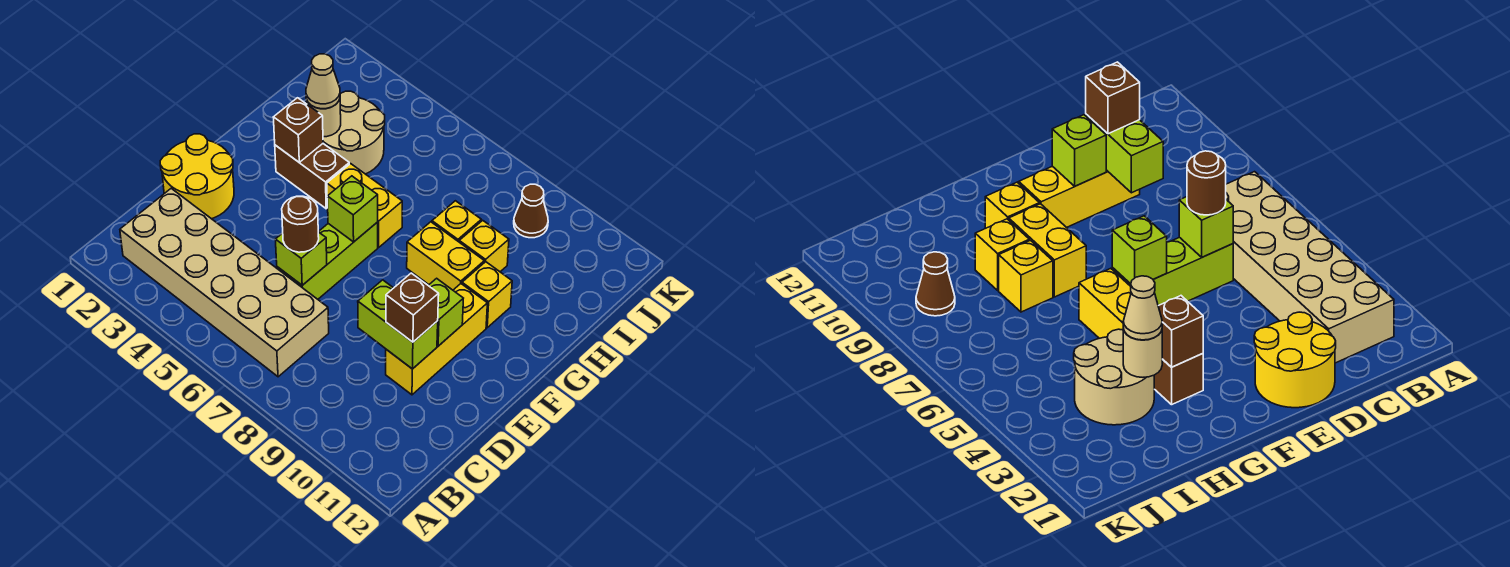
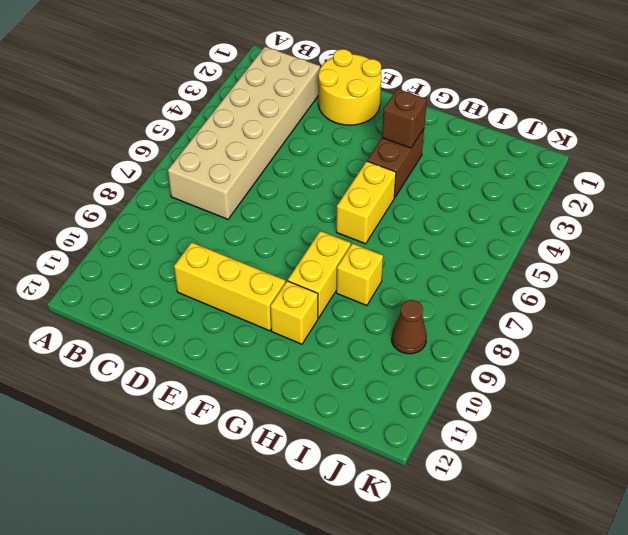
none -> lime brick D6:F6 level 1
none -> tan round brick H3:I4 level 1
none -> yellow brick H9 level 1

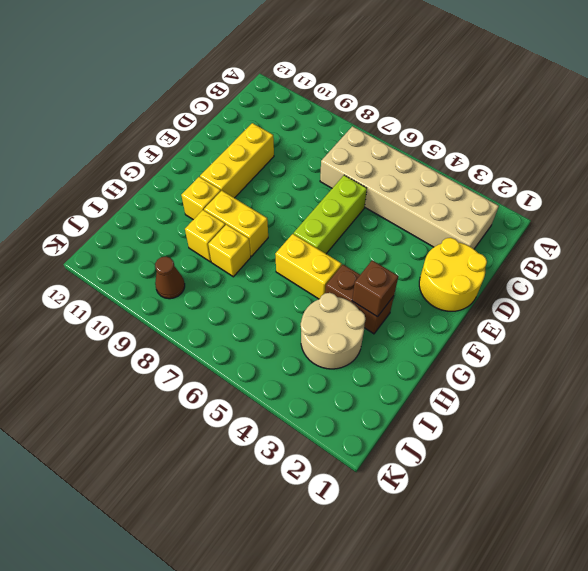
none -> lime brick D6 level 2
none -> lime brick D9:D10 level 2
none -> lime brick E10 level 2

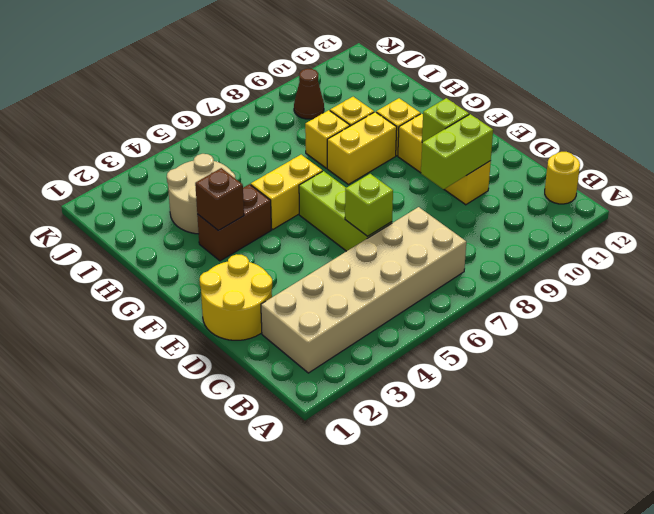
yellow round brick B12 level 1 -> none
none -> lime brick F6 level 2
none -> tan round brick H3 level 2
none -> brown round brick D6 level 3

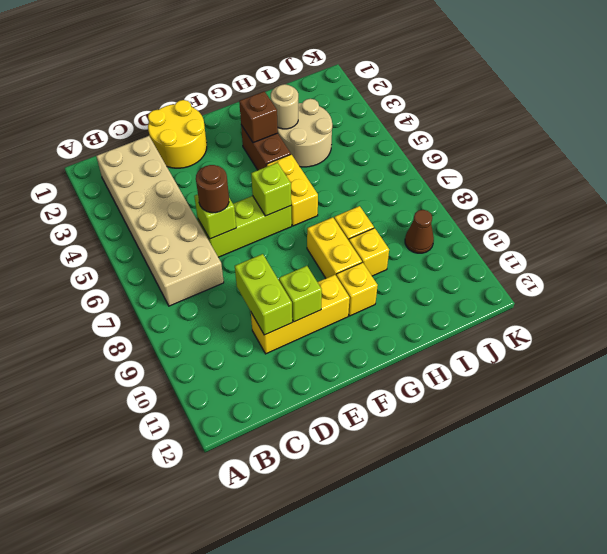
none -> brown brick D10 level 3
none -> tan cone H3 level 3

